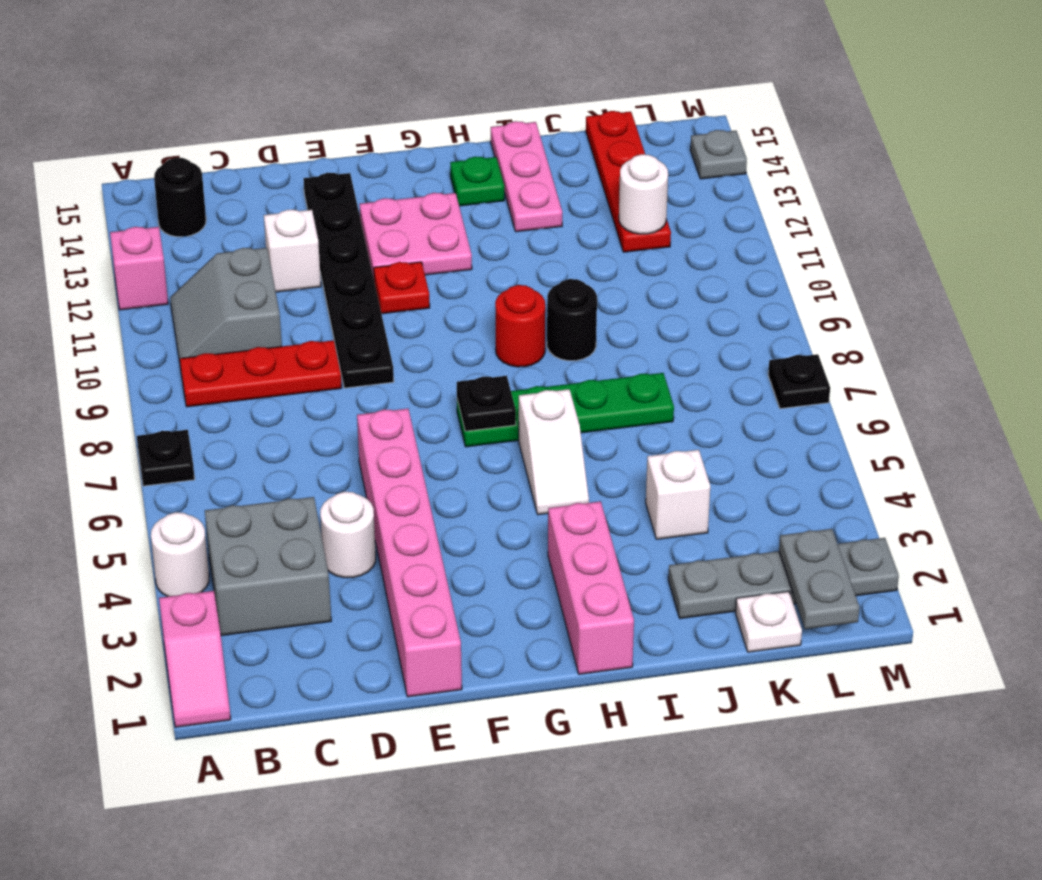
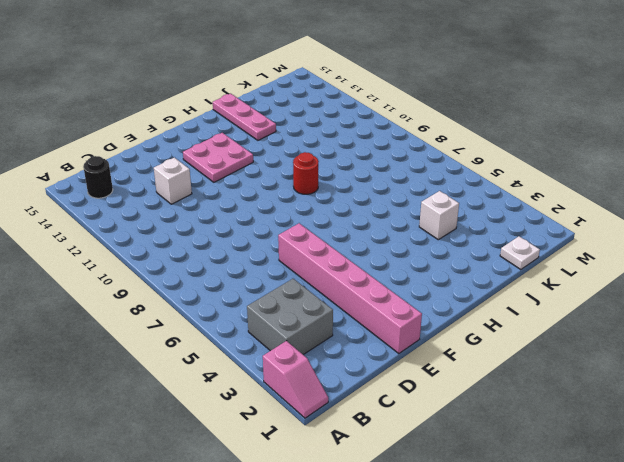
none -> white round brick A4 level 1
none -> black plate A7 level 1
none -> pink brick A12 level 1
none -> red plate B9:D9 level 1

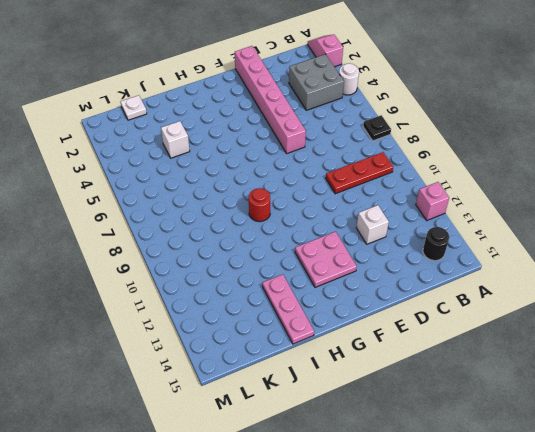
none -> grey slope B10:C11 level 1 top C
none -> white round brick D4 level 1
none -> black plate E9:E14 level 1
none -> red plate F11 level 1

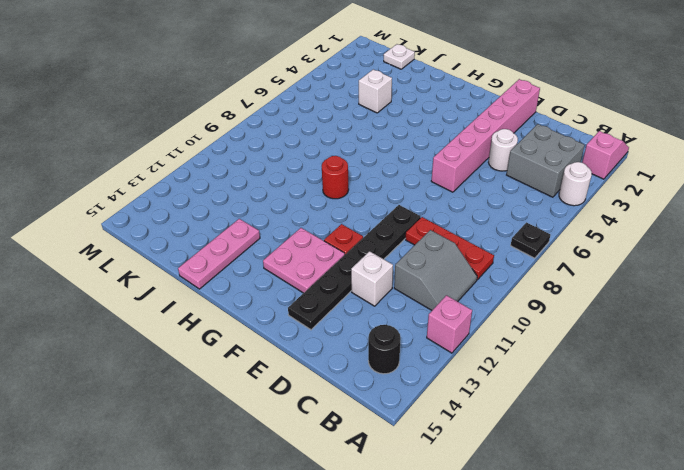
none -> green plate G7:J7 level 1
none -> pink brick H1:H3 level 1
none -> white slope H5:H6 level 1 top 6
none -> green plate H14 level 1

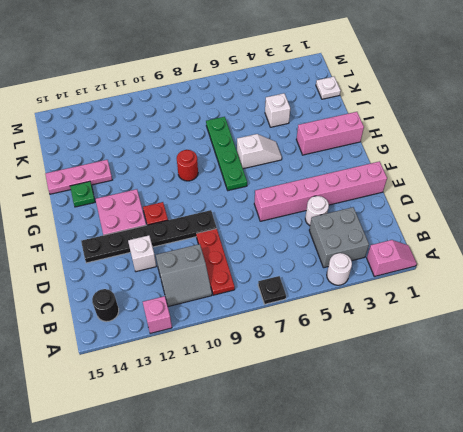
none -> black round brick I9 level 1
none -> grey plate J2:M2 level 1
none -> red plate K12:K15 level 1
none -> black plate M7 level 1

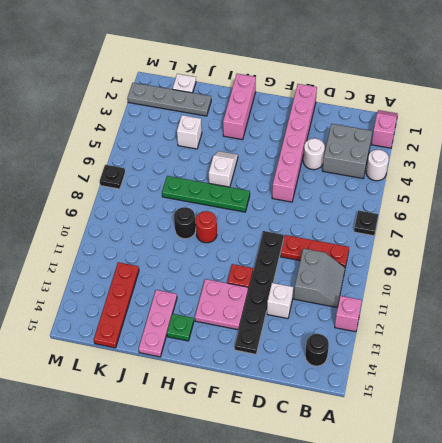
none -> grey plate M14 level 1
none -> black plate G7 level 2
none -> white round brick K12 level 2
none -> grey plate L1:L2 level 2

